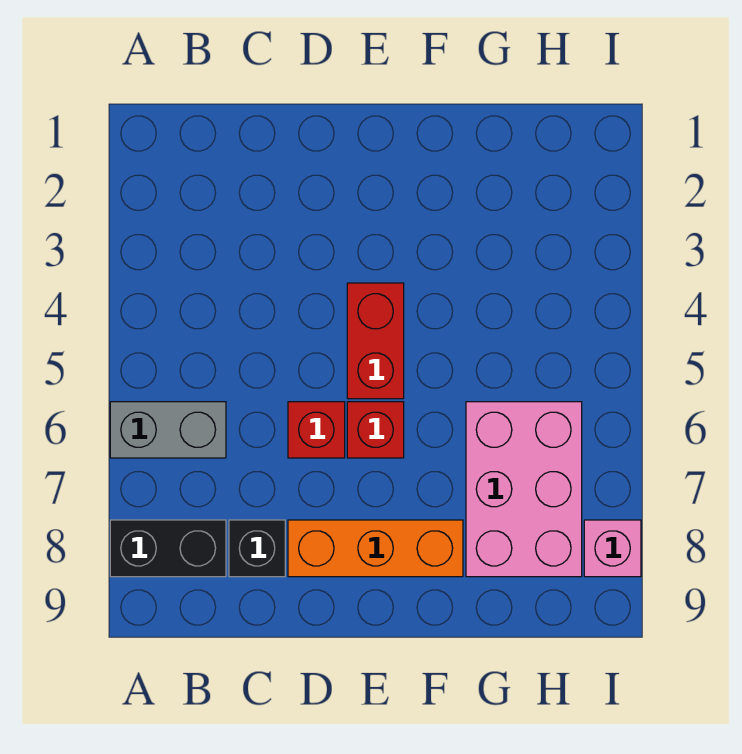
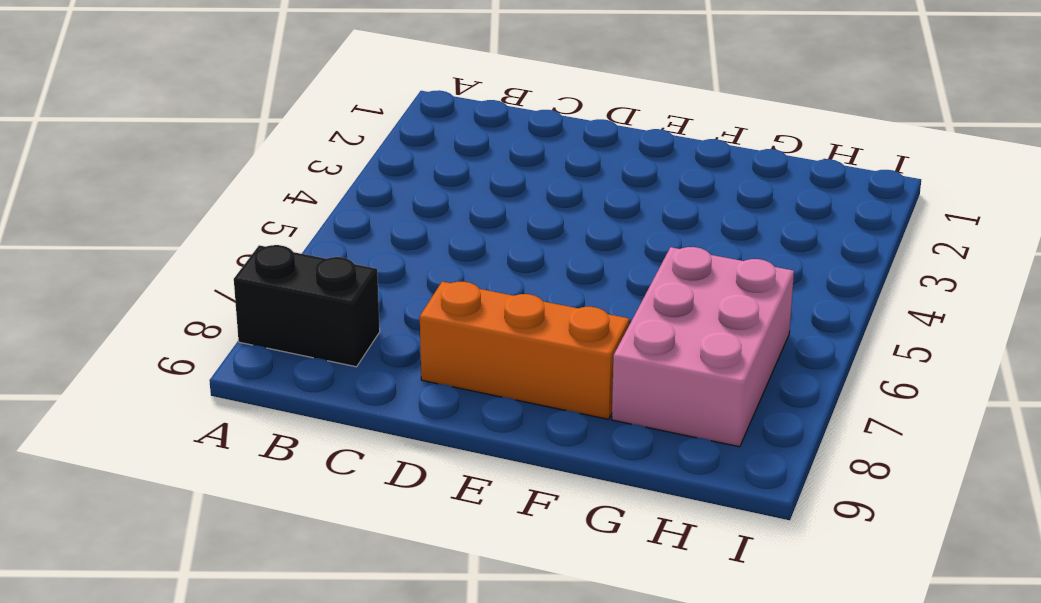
none -> grey brick A6:B6 level 1
none -> black brick C8 level 1

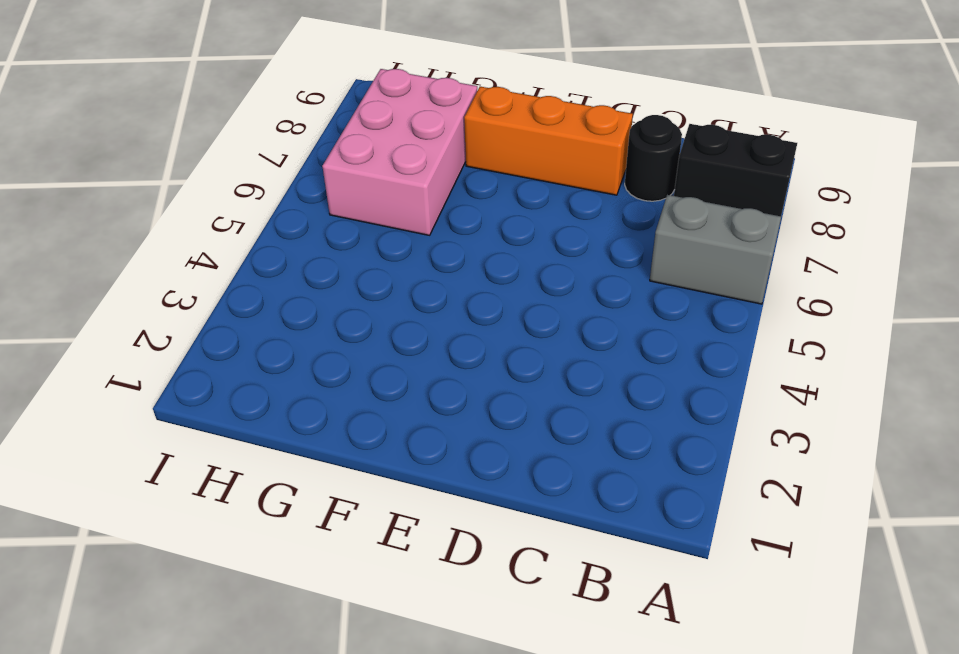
black round brick C8 level 1 -> black brick C8 level 1
none -> red brick D6 level 1
none -> red brick E4:E5 level 1

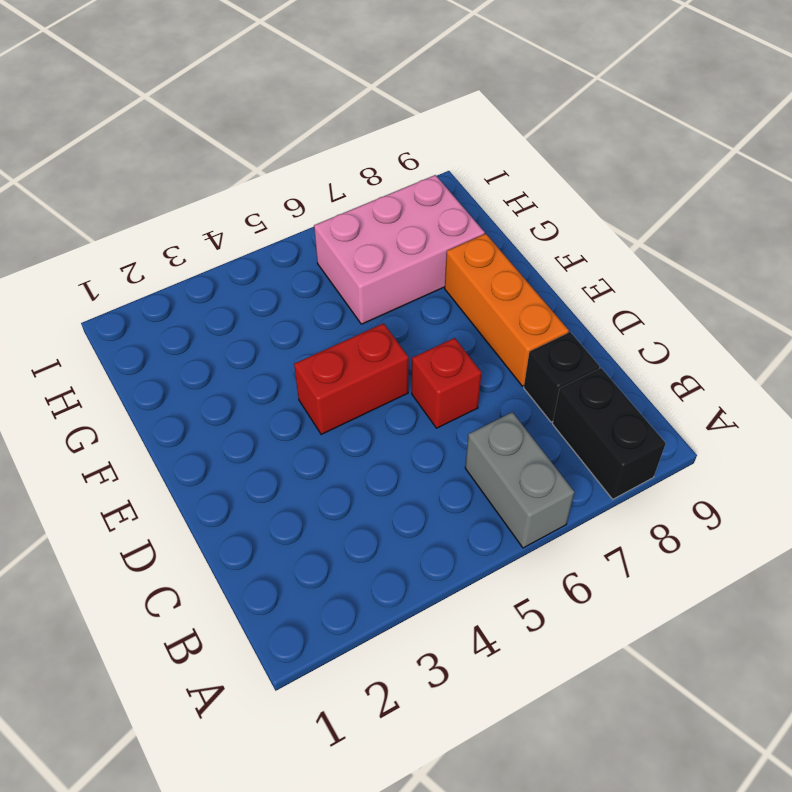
none -> red brick E6 level 1
none -> pink brick I8 level 1

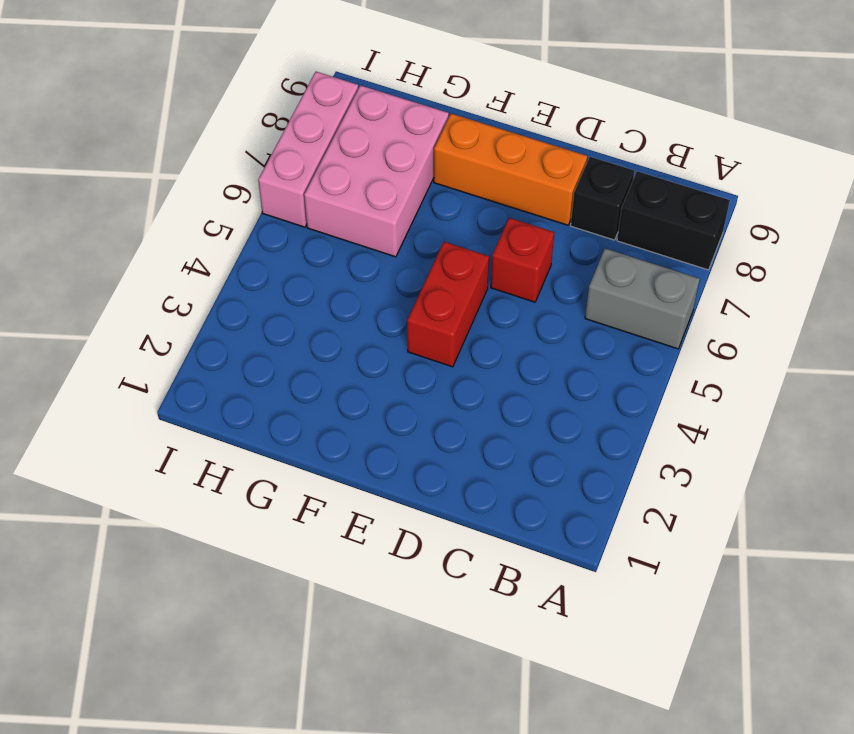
pink brick I6:I8 level 1 -> pink brick I8 level 1
none -> red brick E6 level 1

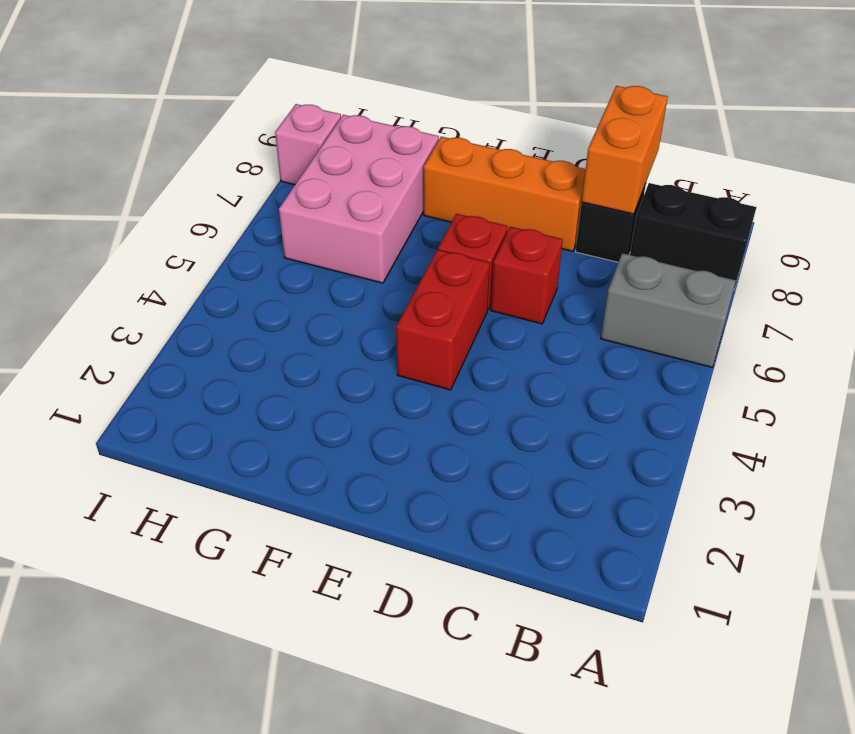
orange brick C8:C9 level 2 -> none

